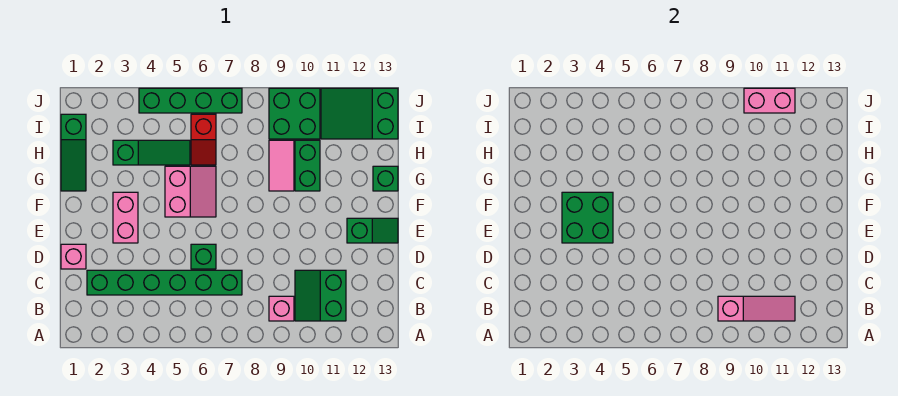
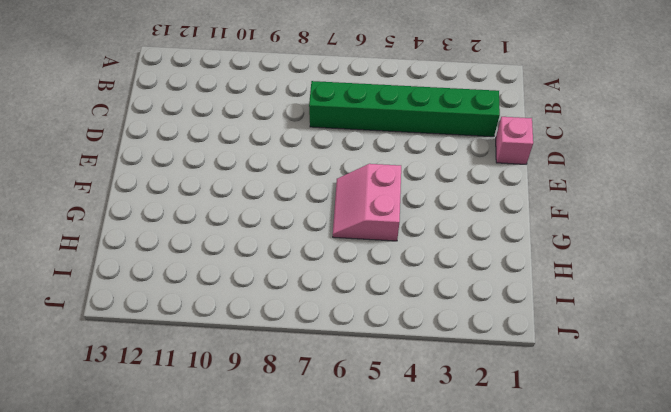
none -> pink brick B9 level 1
none -> green slope B10:C11 level 1 top 11
none -> green brick D6 level 1

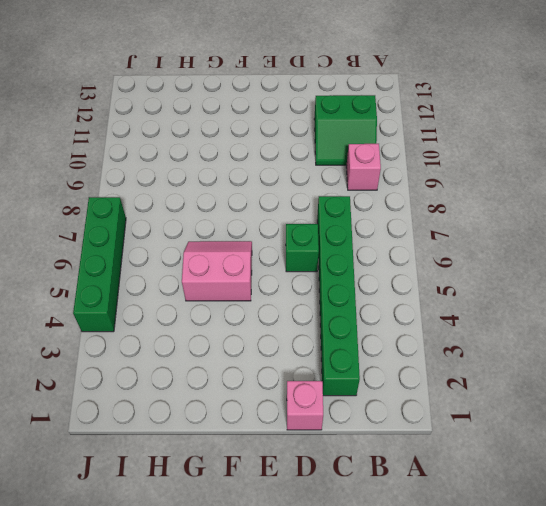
none -> pink brick E3:F3 level 1
none -> green slope E12:E13 level 1 top 12
none -> green slope G1:I1 level 1 top I

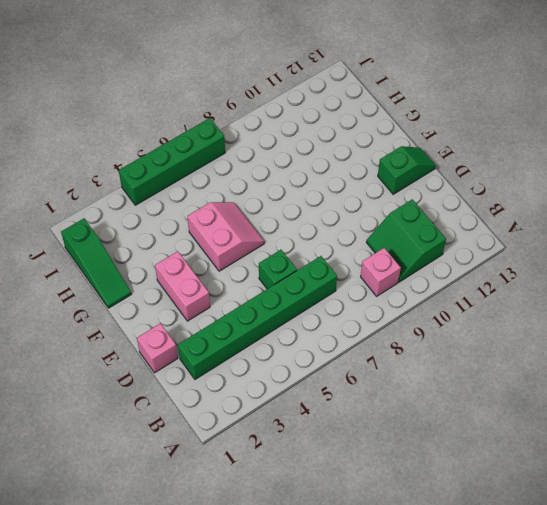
none -> pink tile G9:H9 level 1
none -> green brick G10:H10 level 1
none -> green brick G13 level 1

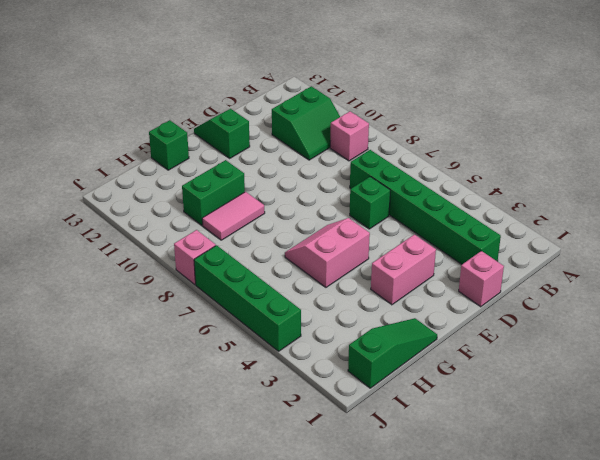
pink brick J8 level 1 -> none
none -> green slope H3:H5 level 1 top 3
none -> red slope H6:I6 level 1 top I
none -> green brick I9:J10 level 1

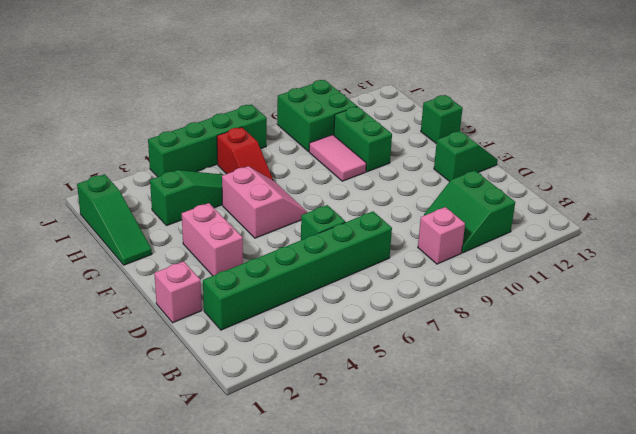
none -> green slope I11:J13 level 1 top 13
none -> pink slope B9:B11 level 2 top 9
none -> green brick E3:F4 level 2

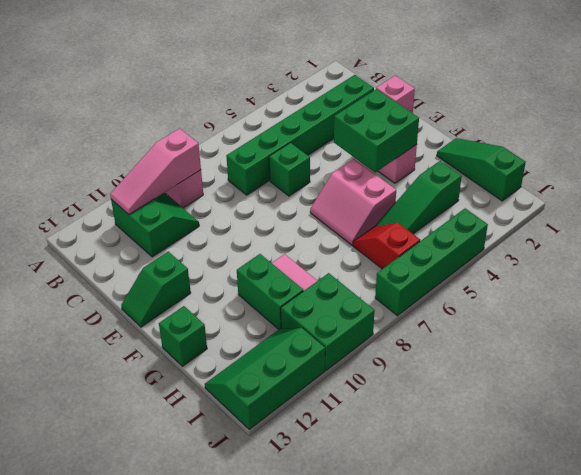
green slope I11:J13 level 1 top J -> green slope I11:J13 level 1 top 13
none -> pink brick J10:J11 level 2

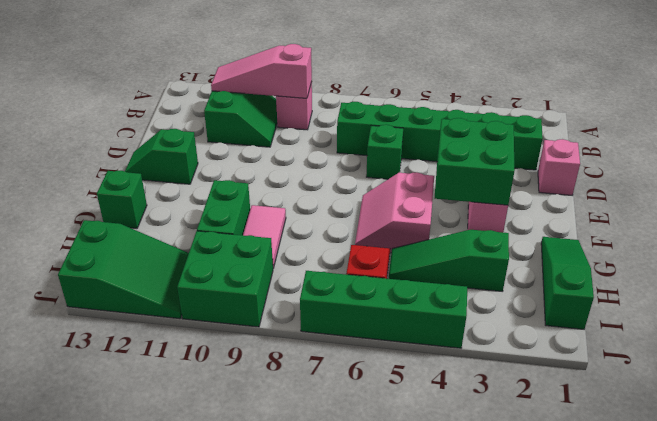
none -> pink brick J10:J11 level 2

